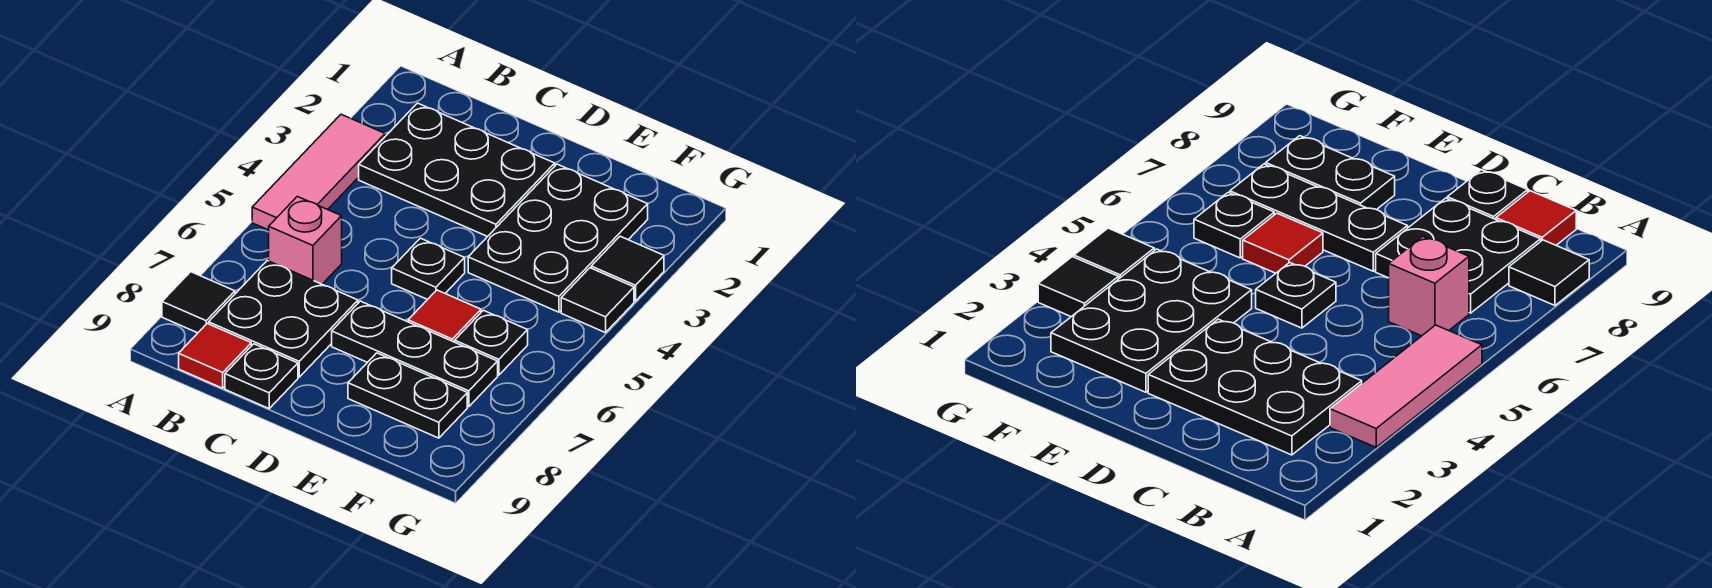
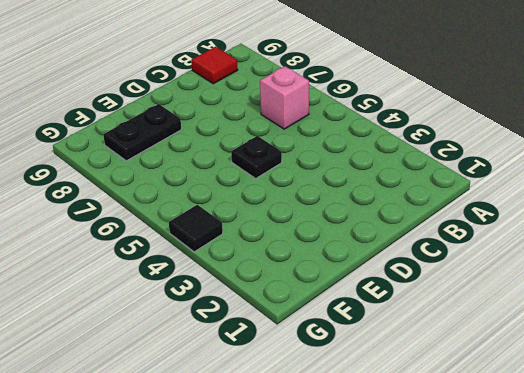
none -> pink tile A3:A5 level 1
none -> black tile A8 level 1
none -> black plate B2:D3 level 1

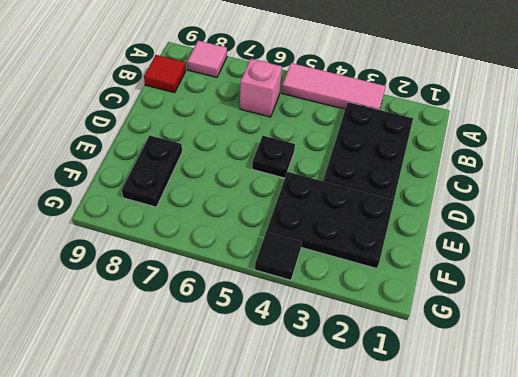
pink tile A8 level 1 -> black tile A8 level 1
none -> black plate B7:C8 level 1
none -> black plate C9 level 1
none -> black plate D7:F7 level 1

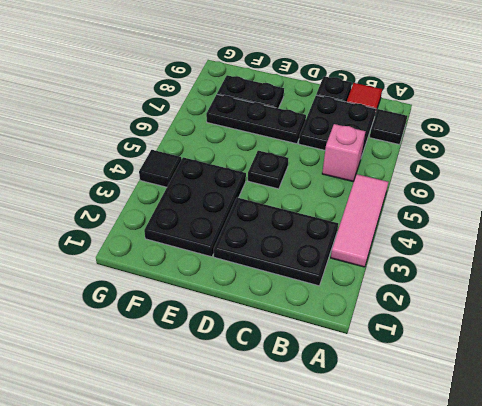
none -> red tile E6 level 1
none -> black plate F6 level 1
none -> black tile G3 level 1

